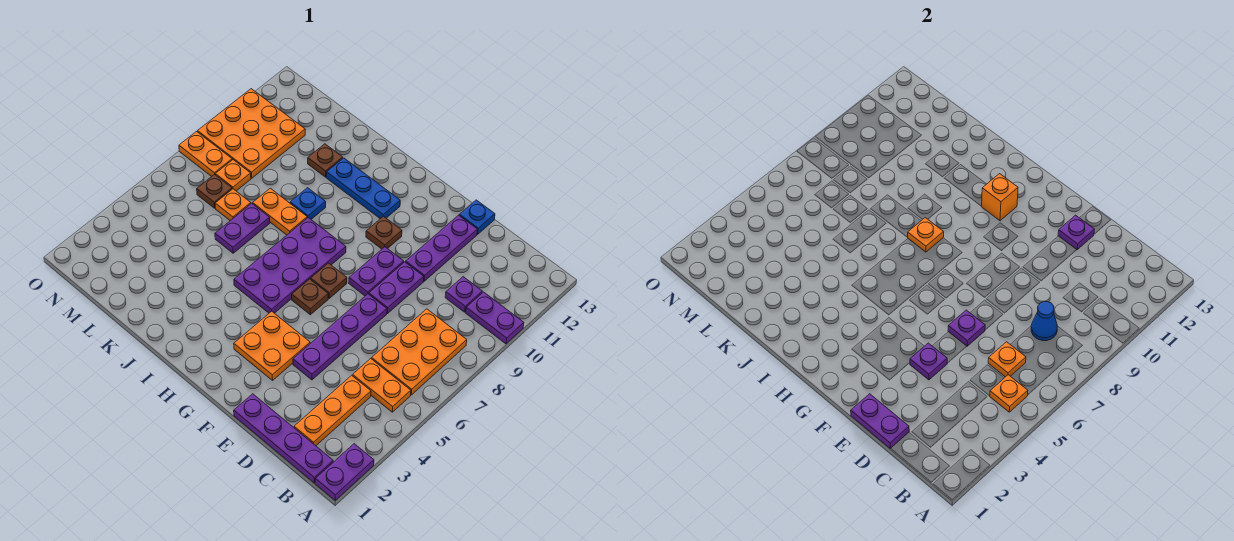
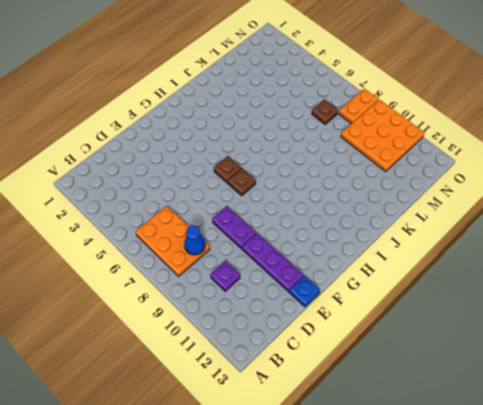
none -> purple plate A1:A2 level 1
none -> purple plate A10:B10 level 1
none -> purple plate B1:E1 level 1
none -> orange plate B5:C5 level 1

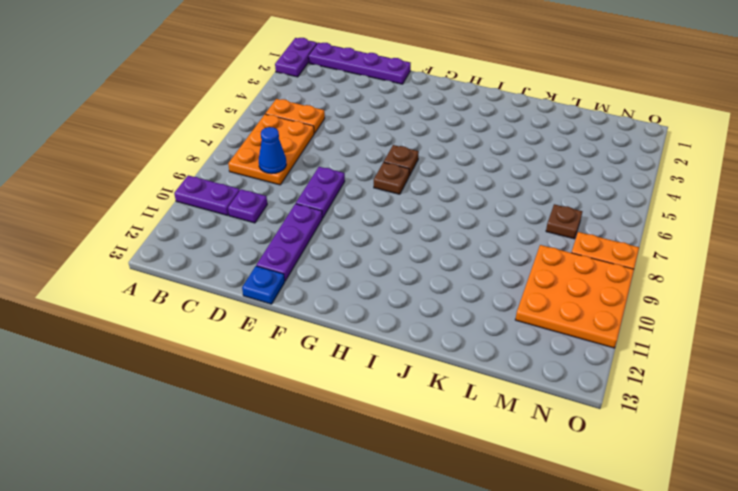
none -> orange plate C2:C4 level 1
none -> purple plate E4:E7 level 1
none -> orange plate F3:G4 level 1
none -> purple plate F8:F9 level 1

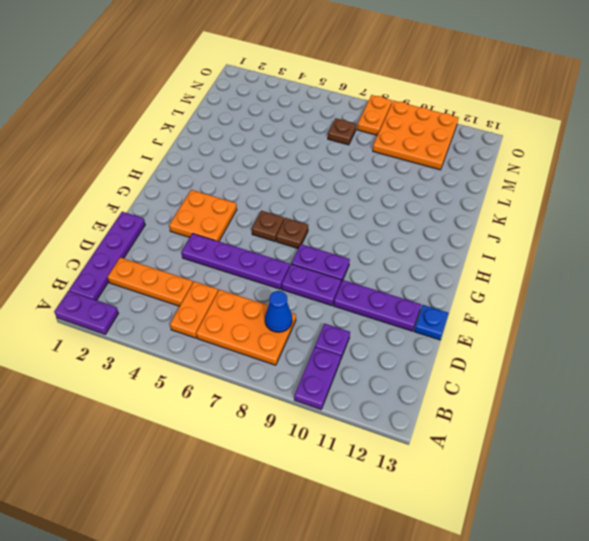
none -> brown plate G10 level 1
none -> purple plate H5:I8 level 1
none -> blue plate H11:J11 level 1
none -> orange plate J8:K8 level 1

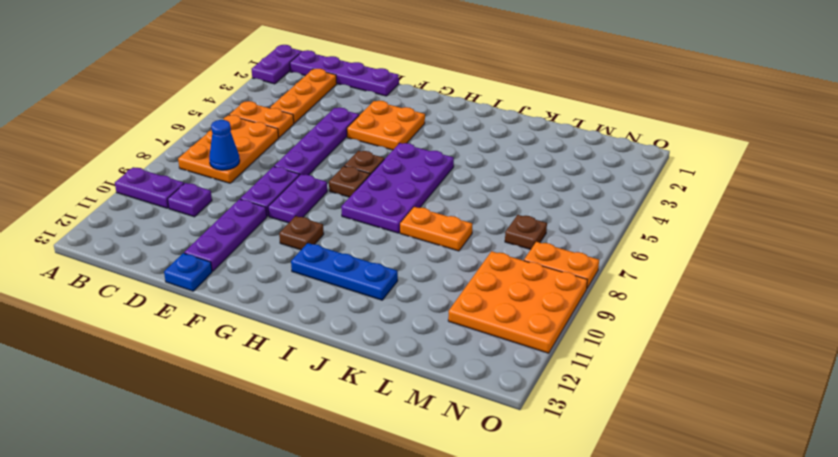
none -> blue plate J9 level 1
none -> purple plate K6:K7 level 1
none -> brown plate K11 level 1
none -> orange plate L7 level 1

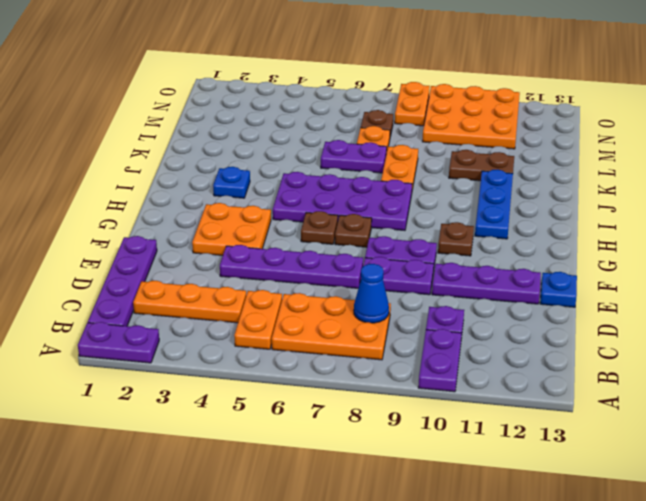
blue plate I3 level 1 -> blue plate J9 level 1
brown plate K10:K11 level 1 -> brown plate K11 level 1
none -> orange plate M8 level 1
none -> orange plate B5 level 2
none -> orange plate C6 level 2
none -> purple plate D1:E1 level 2

